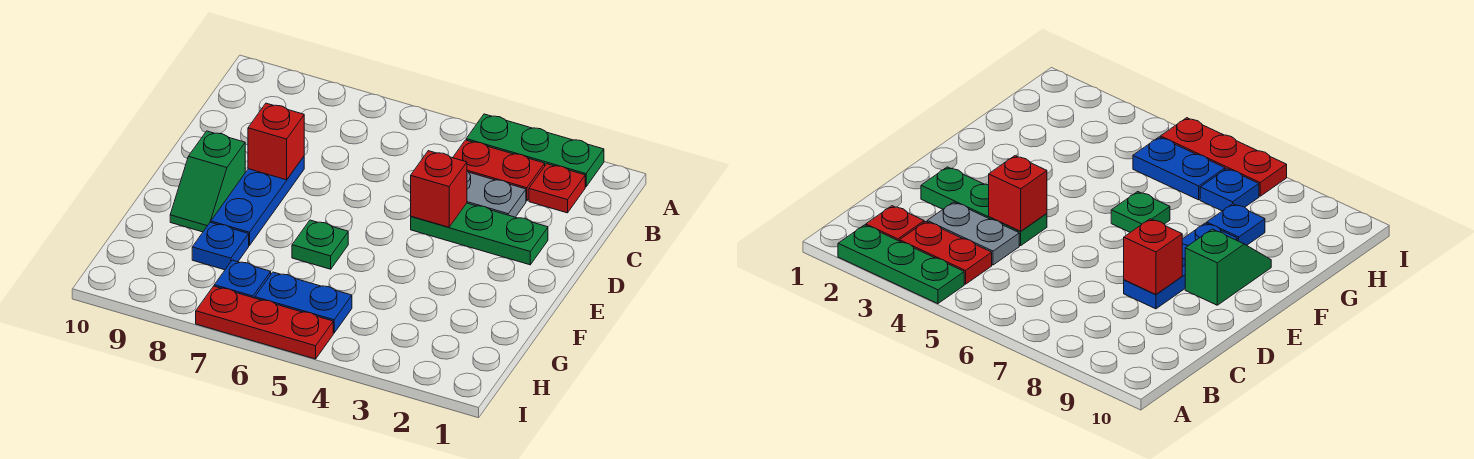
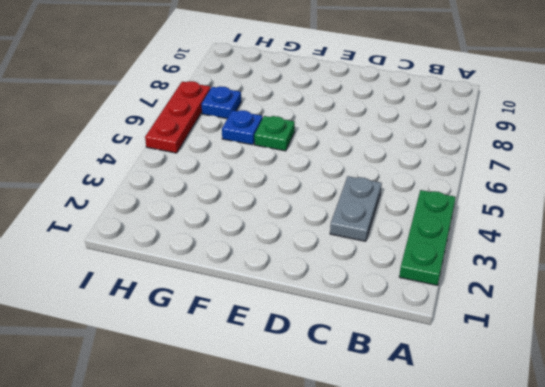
blue plate G6 level 1 -> blue plate G8 level 1
none -> red plate B2 level 1
none -> red plate B3:B4 level 1
none -> green plate D2:D4 level 1

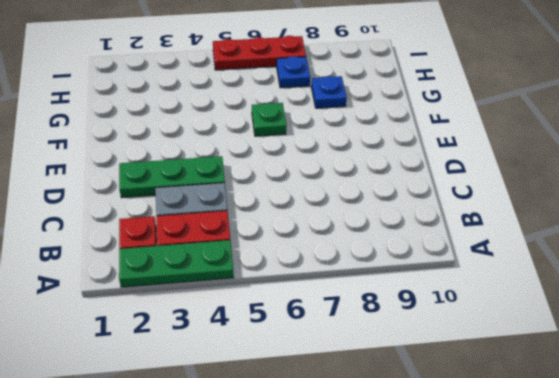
none -> blue plate D8:F8 level 1
none -> green slope E9:F9 level 1 top E
none -> blue plate H5:H6 level 1

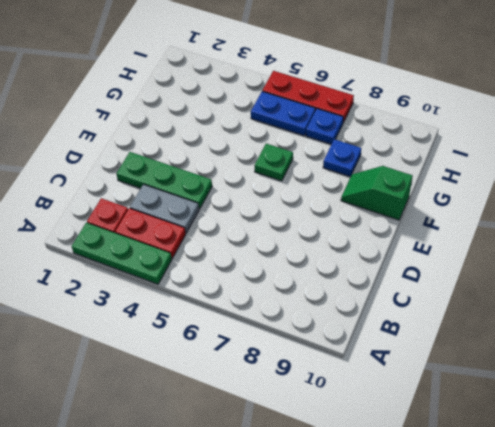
green slope F9:F10 level 1 top 10 -> green slope E9:F9 level 1 top E
none -> blue plate D8:F8 level 1
none -> red brick D4 level 2
none -> red brick D8 level 2

